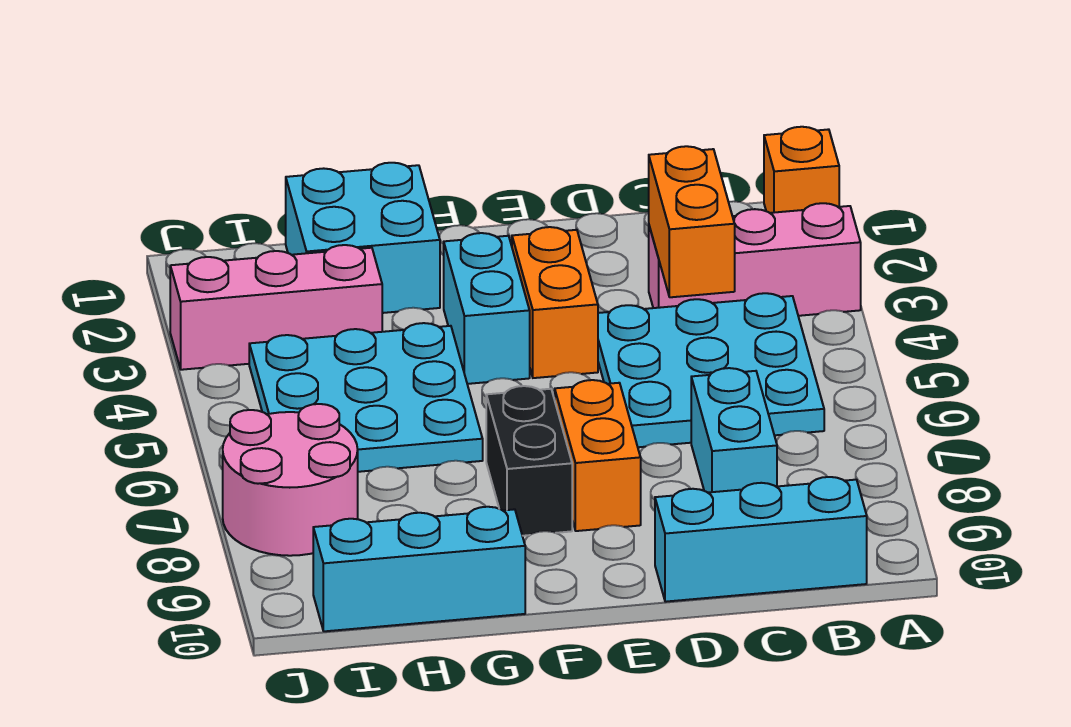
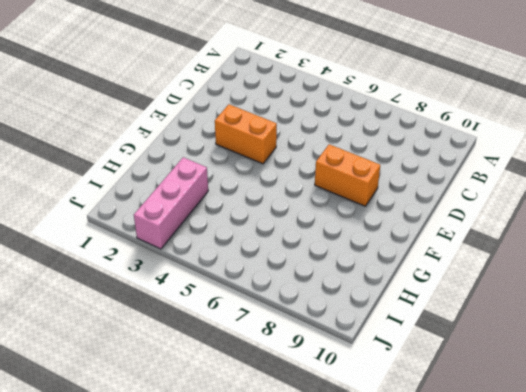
none -> orange brick A1 level 1
none -> pink brick A3:C3 level 1
none -> cyan plate B4:D6 level 1

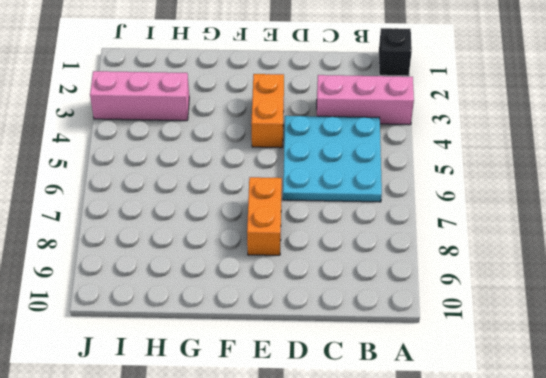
black brick A1 level 1 -> orange brick A1 level 1
none -> cyan brick B10:D10 level 1
none -> cyan brick C7:C8 level 1
none -> cyan brick F3:F4 level 1

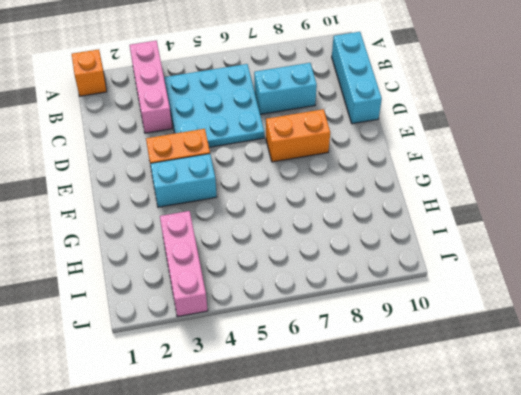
none -> black brick F7:F8 level 1
none -> cyan brick G1:H2 level 1
none -> cyan plate G4:I6 level 1

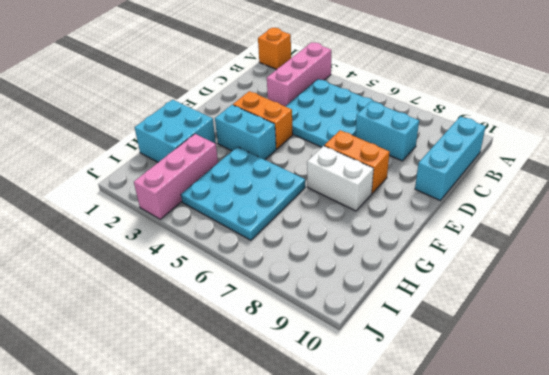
white brick F7:F8 level 1 -> black brick F7:F8 level 1
none -> cyan brick G10:I10 level 1
none -> pink round brick I7:J8 level 1
none -> orange brick C3:C4 level 2

